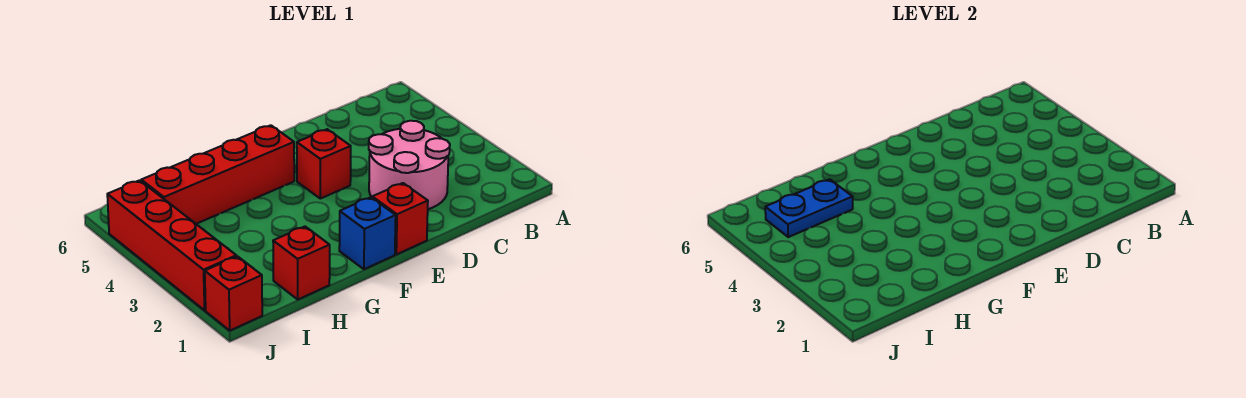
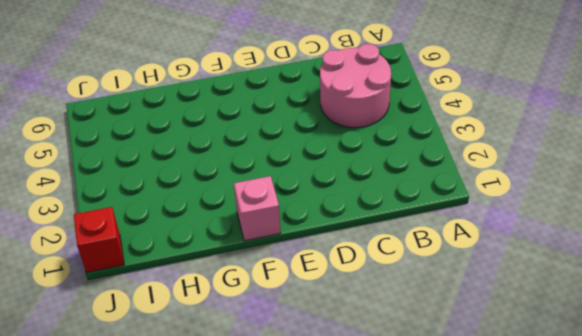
pink round brick B4:C5 level 1 -> pink round brick C2:D3 level 1
pink brick F1 level 1 -> blue brick F1 level 1
none -> red brick E1 level 1
none -> red brick E4 level 1

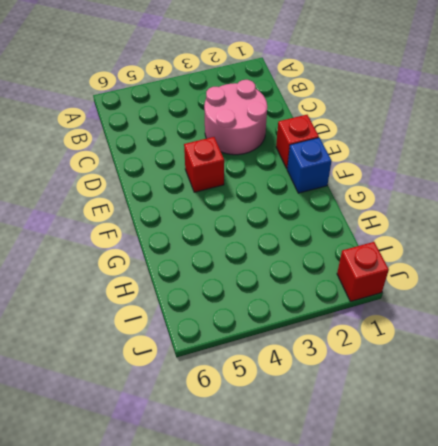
none -> red brick F5:I5 level 1
none -> red brick H1 level 1

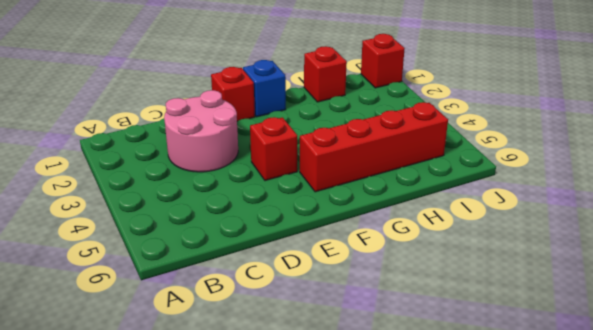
none -> red brick J2:J5 level 1
none -> blue plate H5:I5 level 2

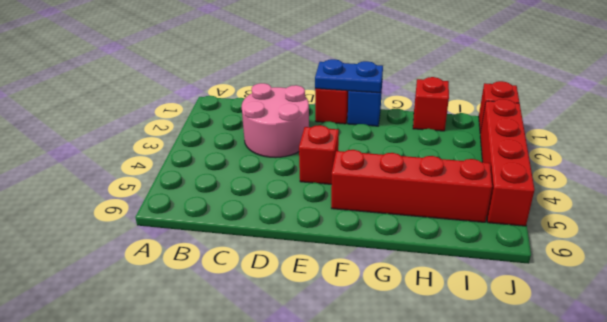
blue plate E1:F1 level 2 -> blue plate H5:I5 level 2

